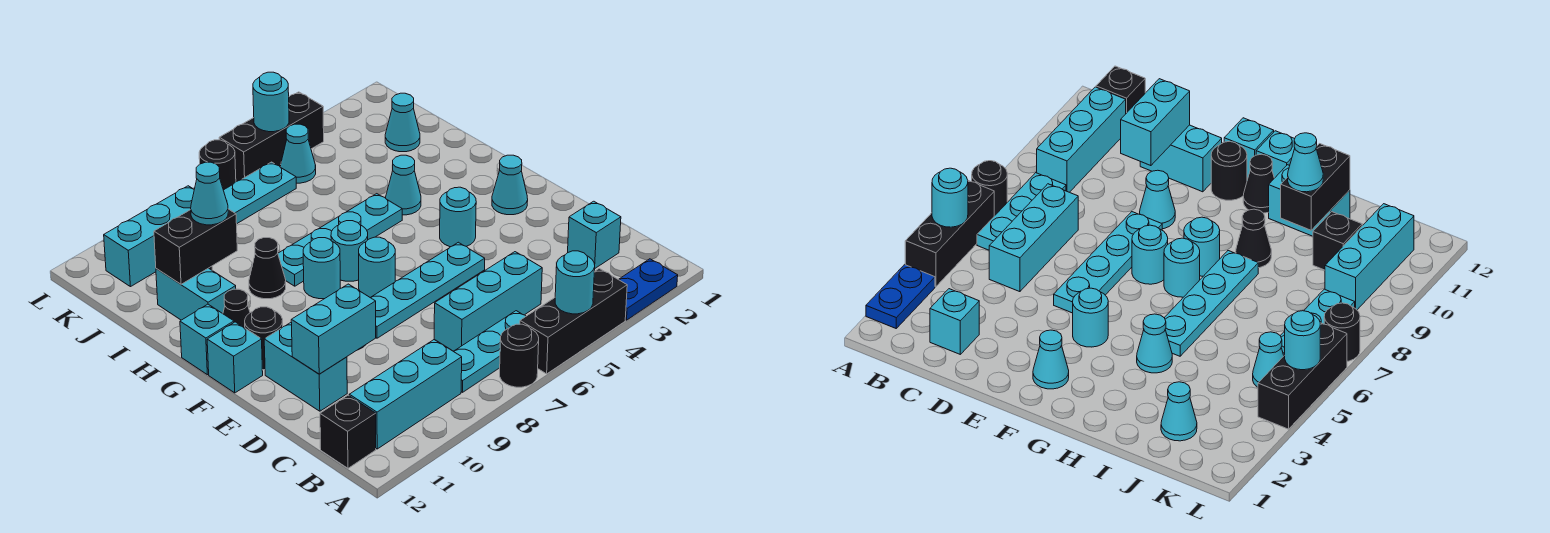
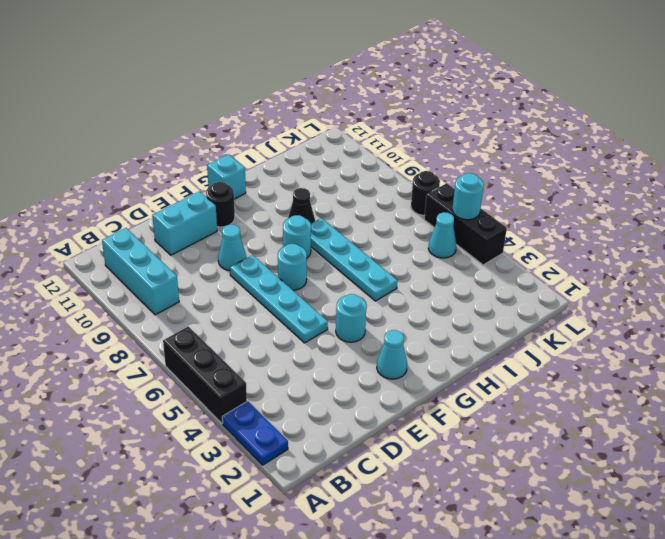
none -> black round brick A7 level 1
none -> cyan plate B6:B8 level 1
none -> black brick B12 level 1
none -> cyan brick C2 level 1

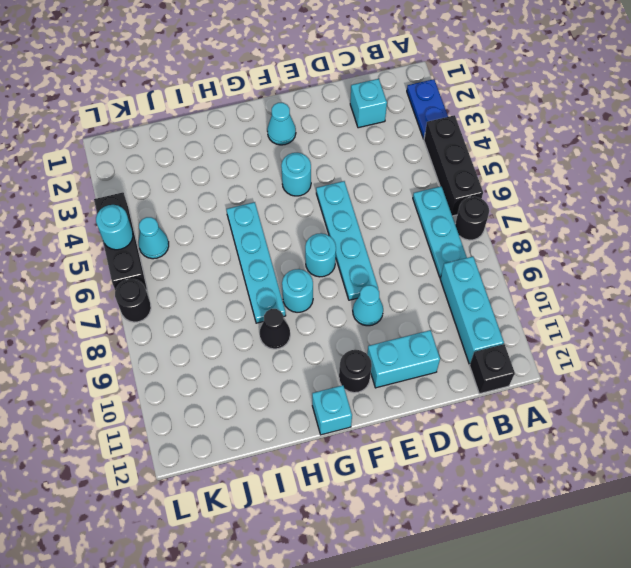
none -> cyan brick C5:C7 level 1
none -> cyan brick F12 level 1
none -> cyan round brick G7 level 1
none -> black cone G11 level 1

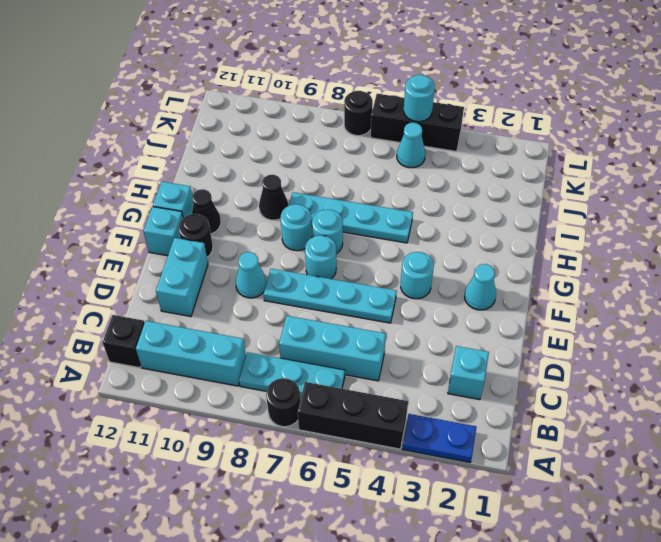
none -> cyan cone H4 level 1
none -> cyan brick H11:I11 level 1
none -> cyan cone J2 level 1
none -> black brick J10 level 1

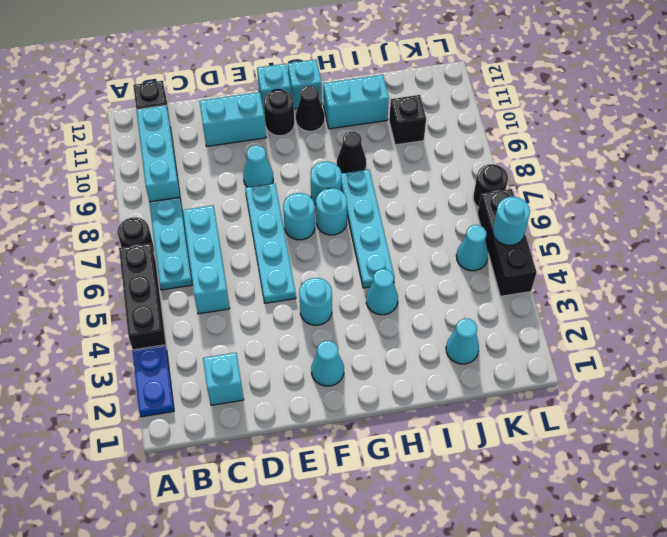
none -> cyan plate K6:K8 level 1
none -> cyan brick K9:K11 level 1
none -> cyan round brick A5 level 2
none -> cyan brick D10:D11 level 2

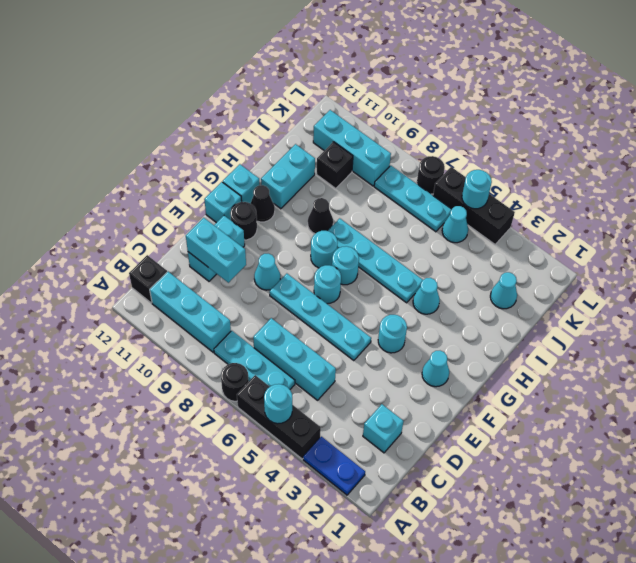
none -> black brick I10:I11 level 2
none -> cyan cone I10 level 3

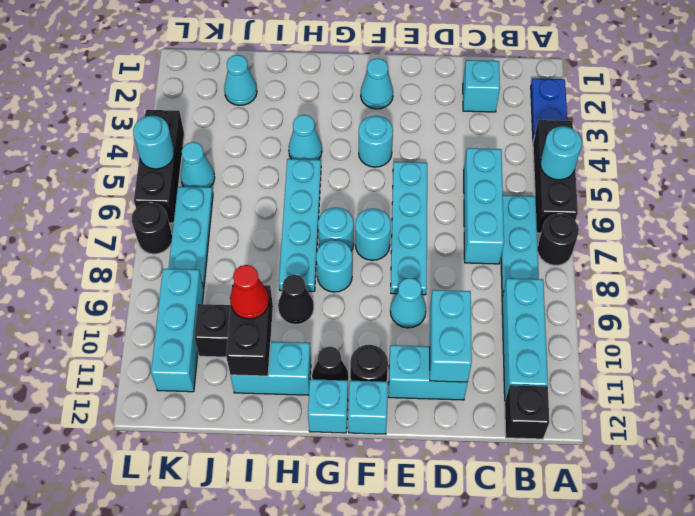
red cone I10 level 3 -> cyan cone I10 level 3

